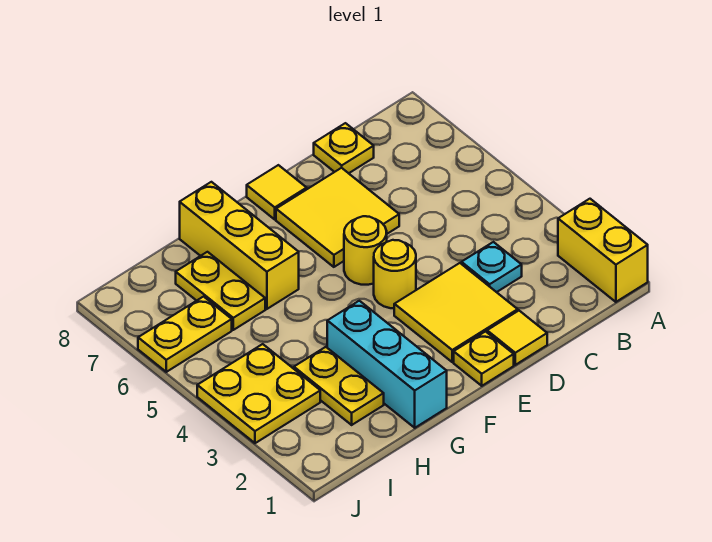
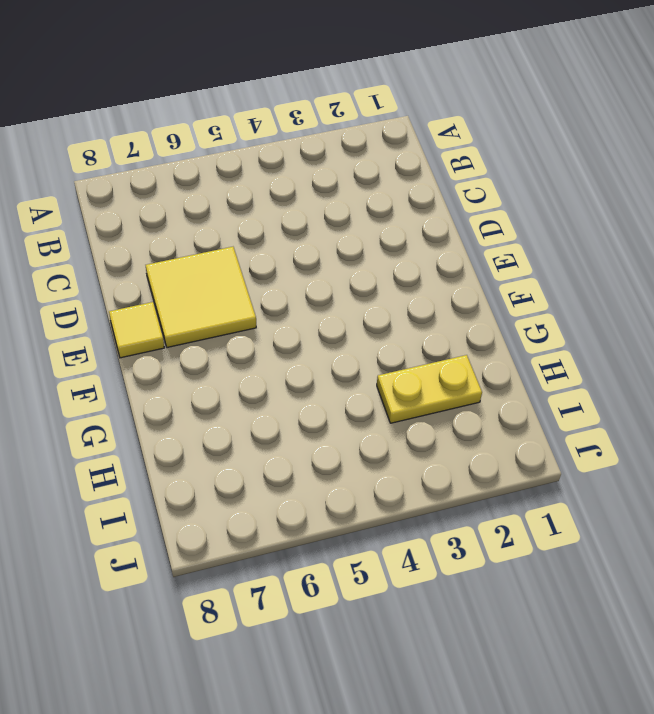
none -> yellow brick A1:A2 level 1
none -> cyan plate C3 level 1
none -> yellow plate C8 level 1

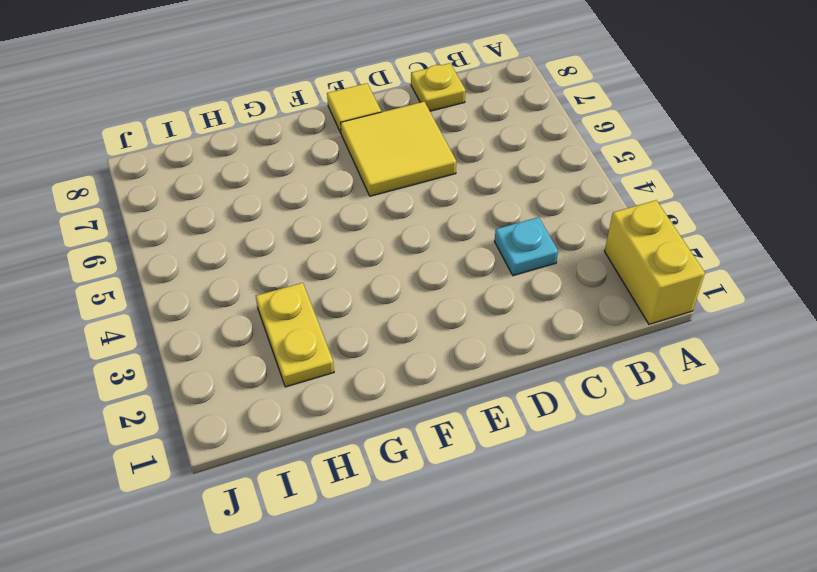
none -> yellow tile D1 level 1
none -> yellow tile D2:E3 level 1
none -> yellow plate E1 level 1

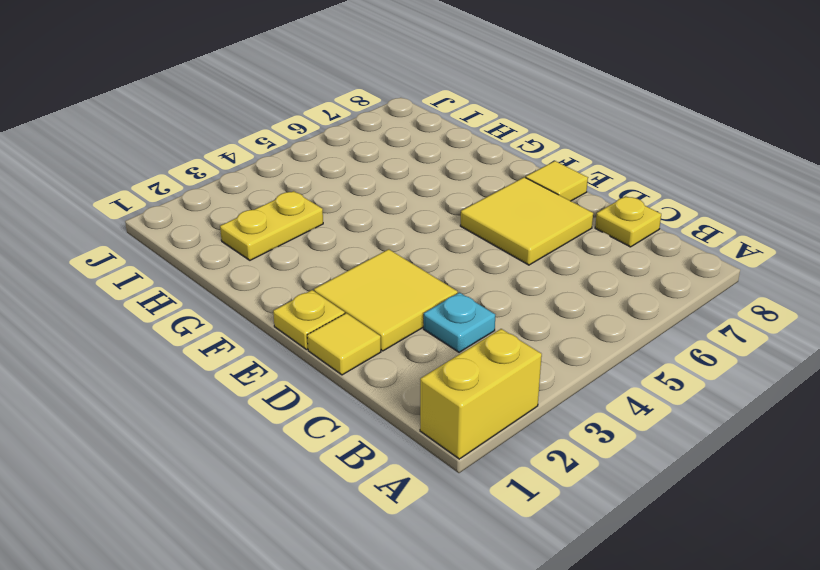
none -> yellow round brick E4 level 1
none -> yellow round brick E5 level 1
none -> cyan brick G1:G3 level 1

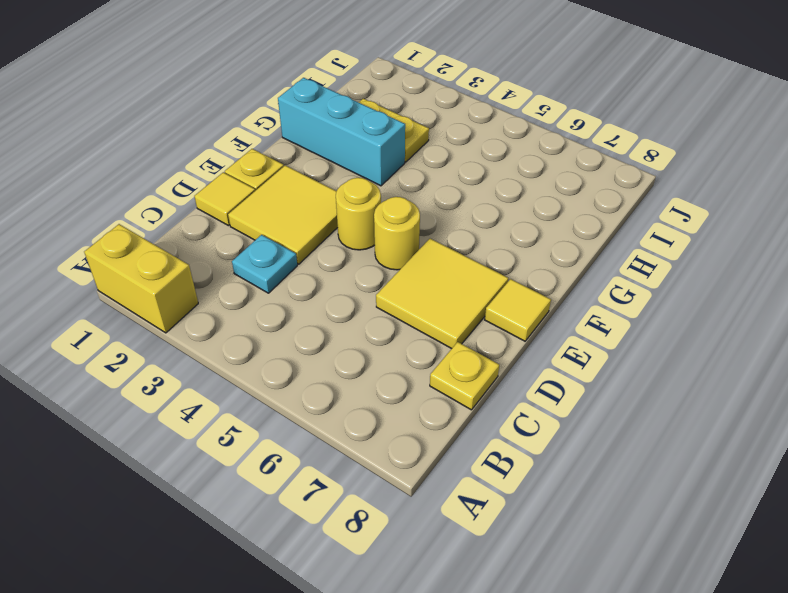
none -> yellow brick G6:G8 level 1
none -> yellow plate H6:H7 level 1
none -> yellow plate I3:J4 level 1

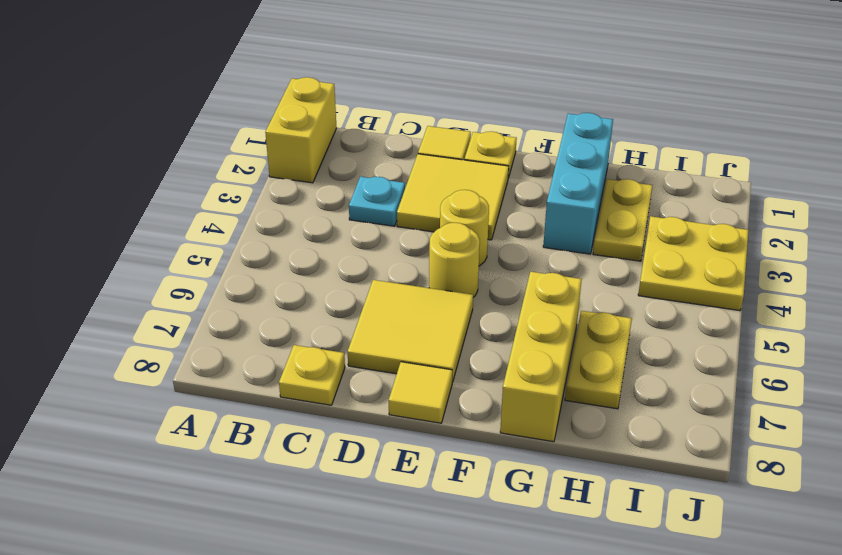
none -> yellow plate I6:J6 level 1

